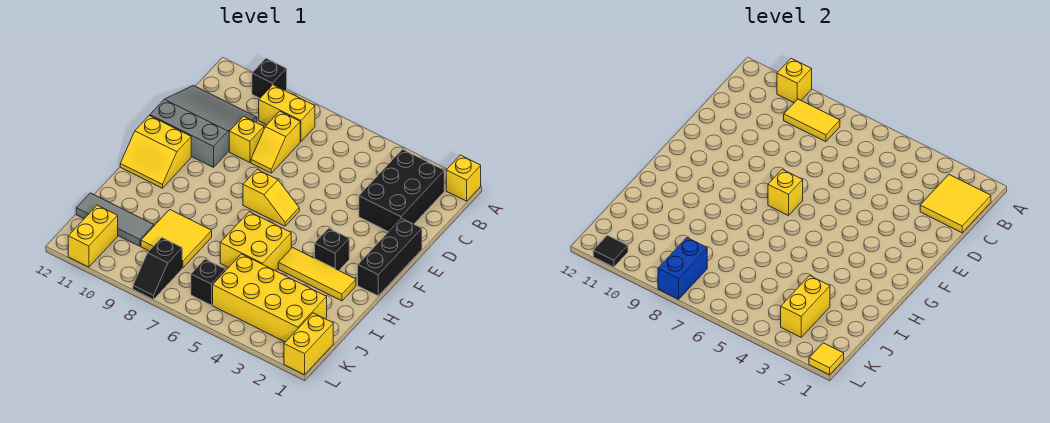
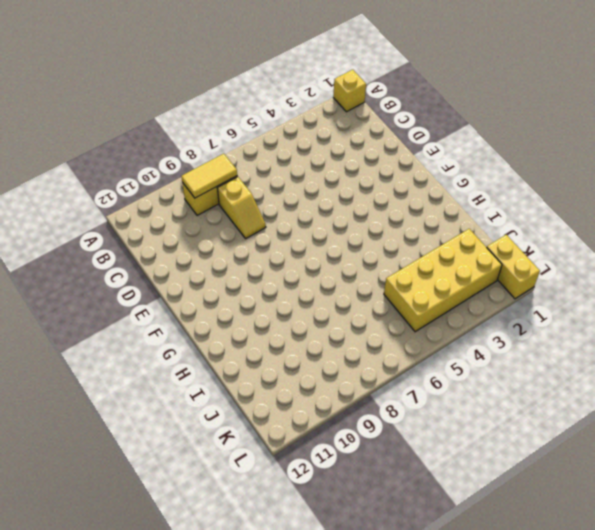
none -> black brick A10 level 1
none -> black brick B2:D3 level 1
none -> grey slope C10:E12 level 1 top E

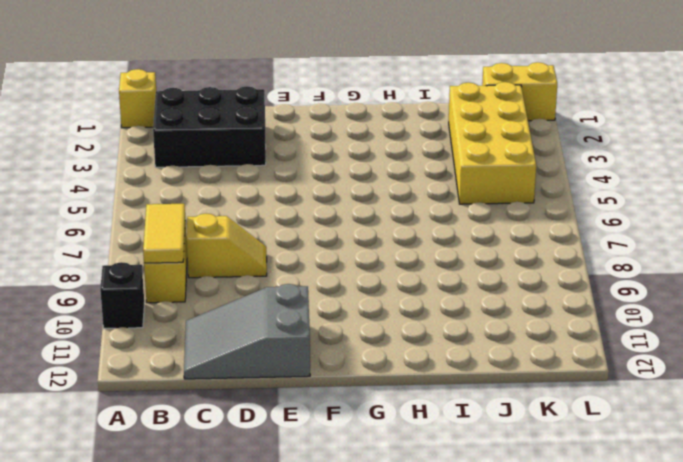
grey slope C11:E12 level 1 top E -> grey slope C10:E12 level 1 top E
none -> yellow brick D9 level 1
none -> black brick E1:G1 level 1
none -> yellow slope F6:F7 level 1 top 7

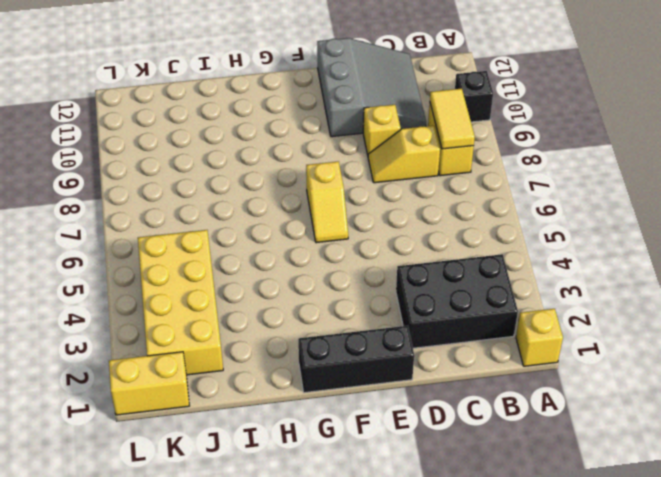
none -> yellow slope F11:G12 level 1 top F
none -> black brick G3 level 1
none -> yellow tile H2:H4 level 1

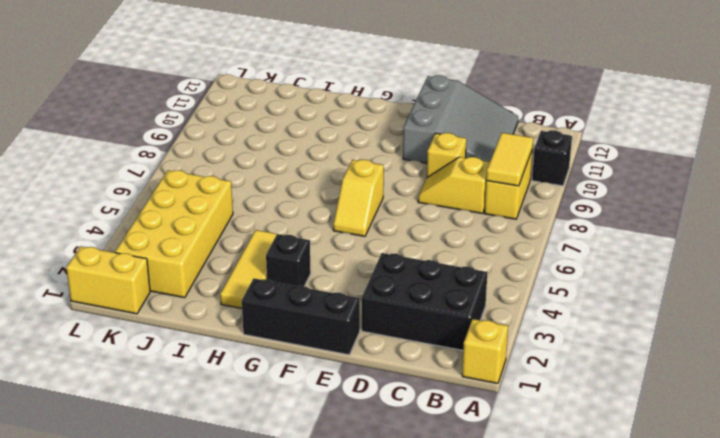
none -> yellow slope F11:G12 level 1 top F
none -> yellow brick H5:I6 level 1
none -> yellow tile I8:J9 level 1

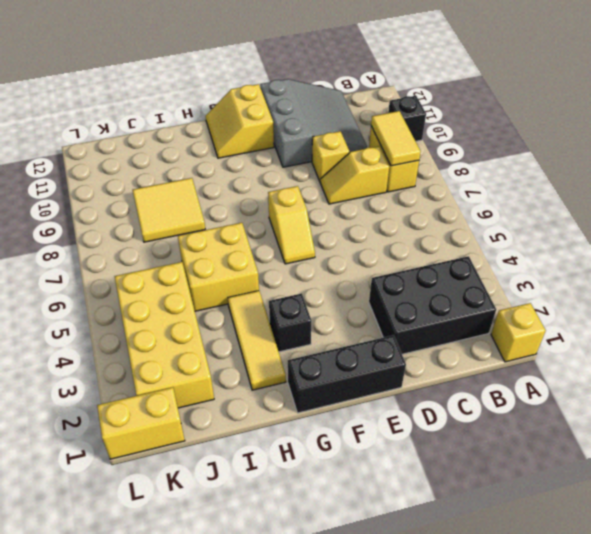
none -> grey tile J10:J12 level 1
none -> black brick K6 level 1
none -> black slope K8:L8 level 1 top K

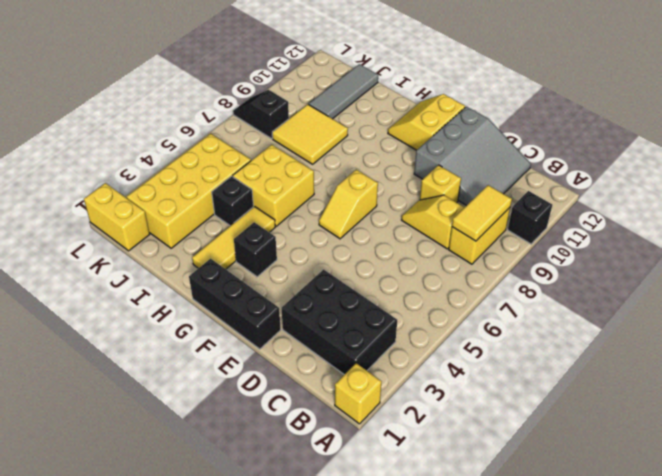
black brick I4 level 1 -> black brick K6 level 1
none -> yellow brick K11:L11 level 1
none -> yellow brick A10 level 2
none -> yellow tile B1:C2 level 2

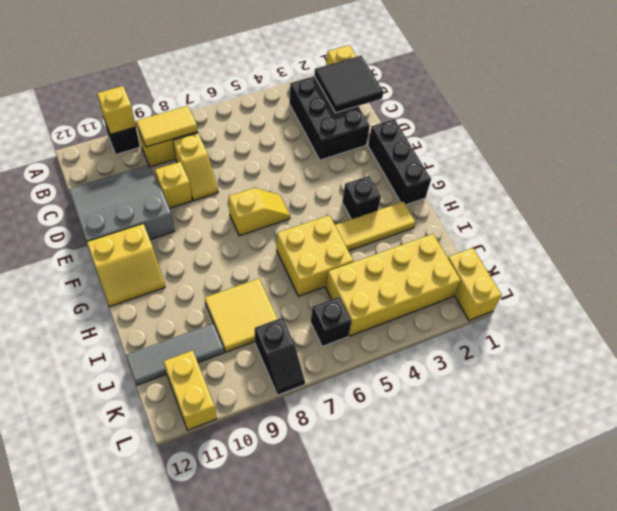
black tile B1:C2 level 2 -> yellow tile B1:C2 level 2
none -> yellow brick F7 level 2
none -> yellow brick J3:K3 level 2
none -> blue brick K8:L8 level 2

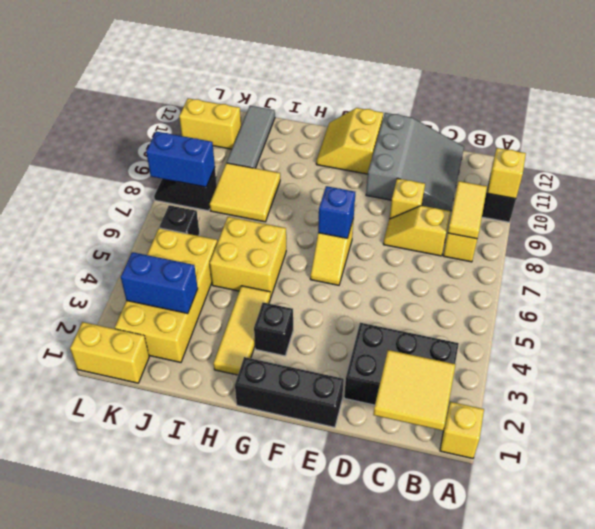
blue brick F7 level 2 -> yellow brick F7 level 2
blue brick J3:K3 level 2 -> yellow brick J3:K3 level 2
none -> yellow tile L1 level 2
none -> black tile L11 level 2

